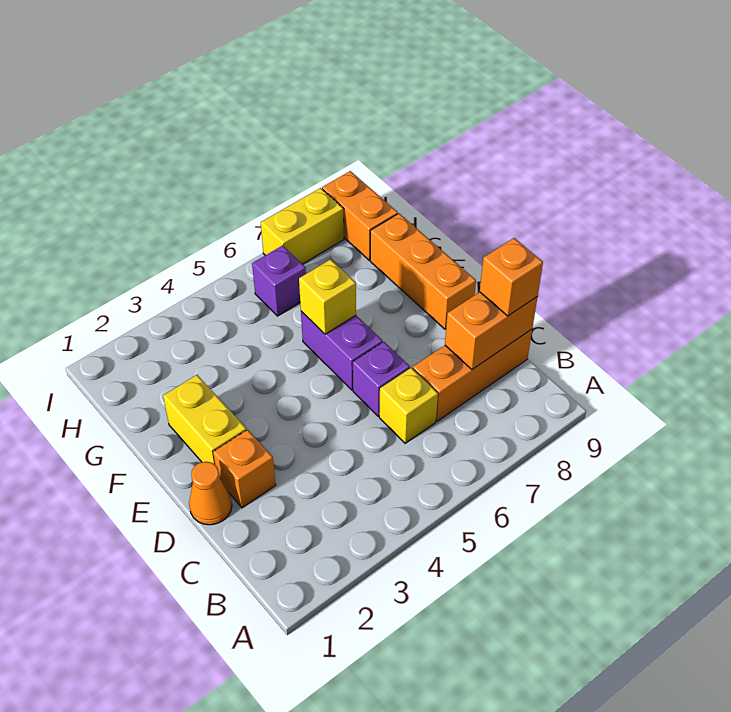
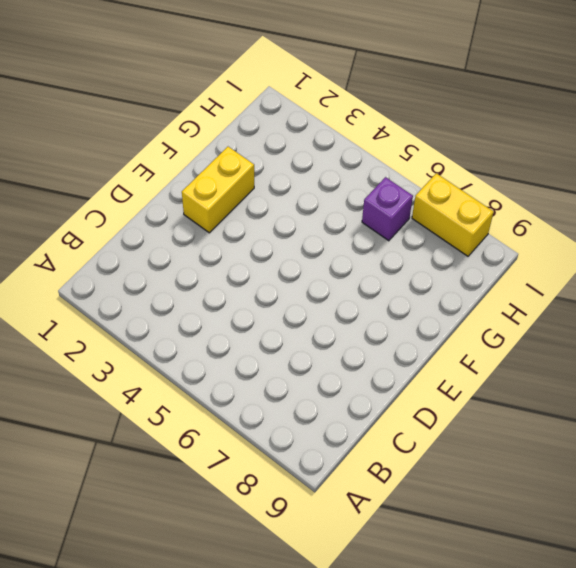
none -> yellow brick C6 level 1
none -> orange brick C7:C9 level 1
none -> orange cone D1 level 1

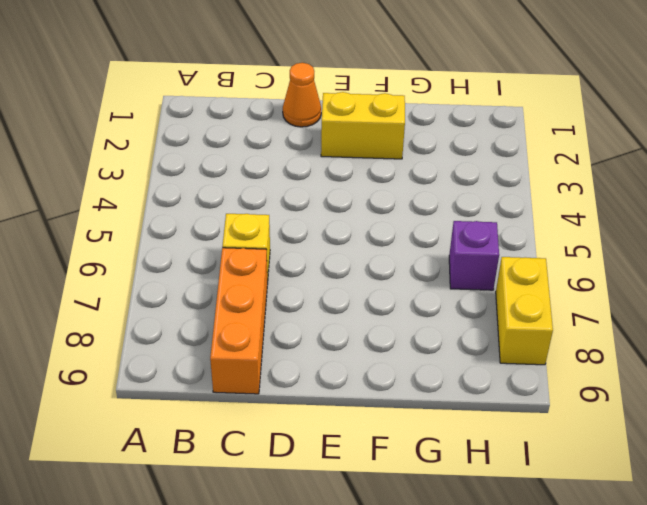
none -> orange brick D2 level 1
none -> purple brick D6 level 1
none -> purple brick E6:F6 level 1

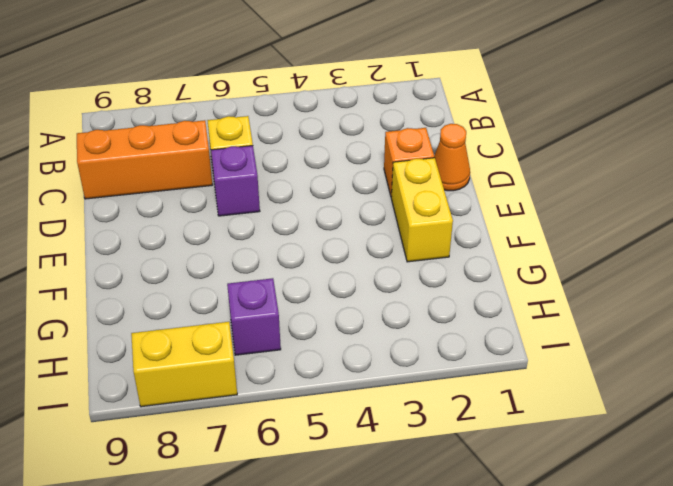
none -> purple brick E6:F6 level 1
none -> orange brick E9:G9 level 1
none -> orange brick H9:I9 level 1

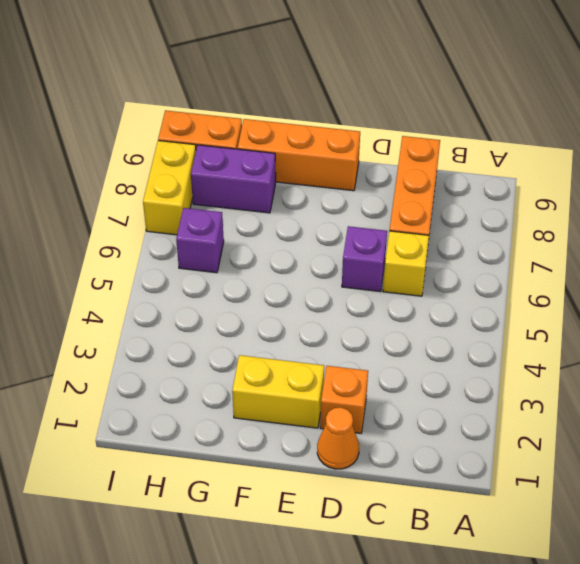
purple brick G8:H8 level 1 -> purple brick E6:F6 level 1
none -> orange brick C8:C9 level 2
none -> yellow brick F6 level 2
none -> orange brick C9 level 3

